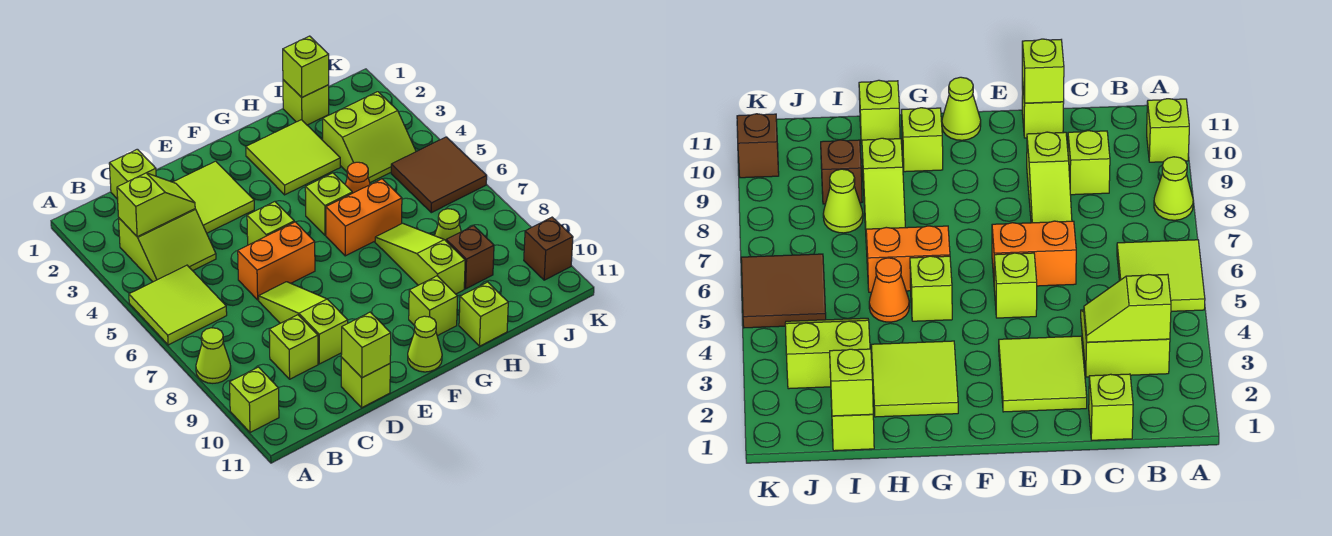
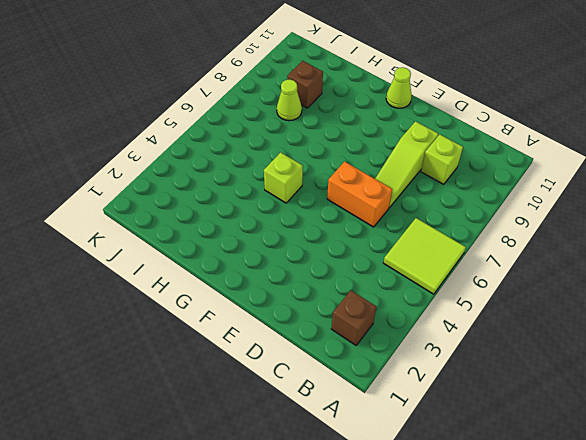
brown brick B2 level 1 -> brown brick K10 level 1
none -> lime cone A8 level 1
none -> lime brick A10 level 1
none -> lime slope B3:C4 level 1 top 3

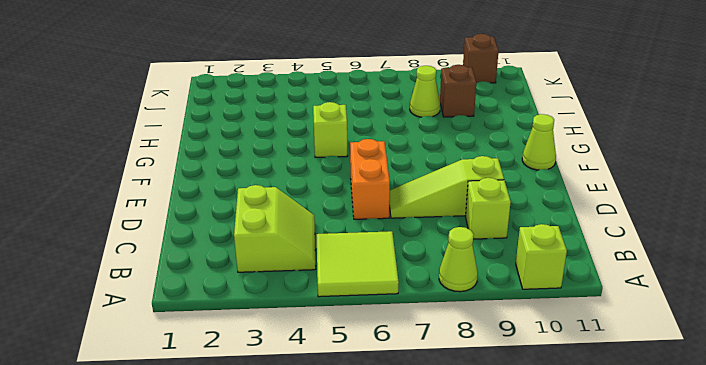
none -> lime brick C1 level 1
none -> lime tile D2:E3 level 1
none -> lime brick D11 level 1

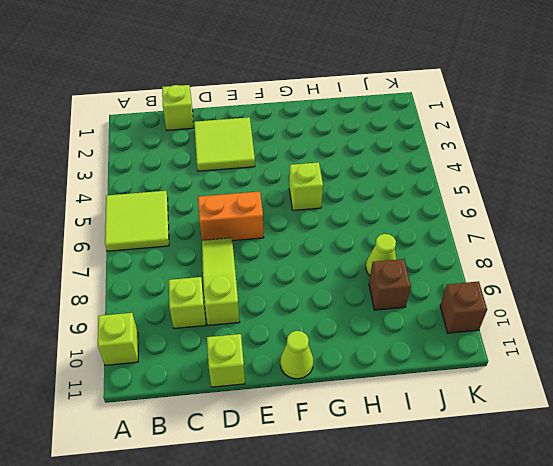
none -> lime cone A8 level 1
none -> lime slope B3:C4 level 1 top 3
none -> lime brick E5 level 1

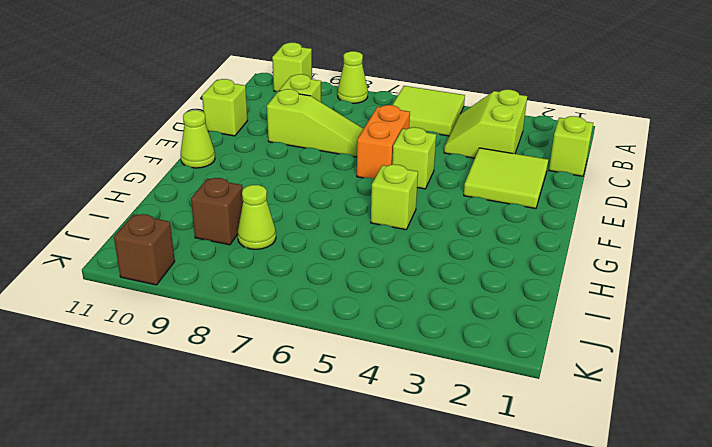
none -> lime tile G2:H3 level 1
none -> orange brick G6:H6 level 1
none -> lime brick G10 level 1

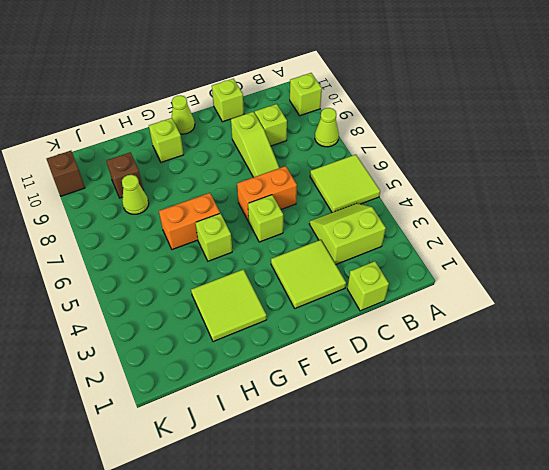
none -> orange cone H5 level 1
none -> lime slope H7:H9 level 1 top 9
none -> lime brick H11 level 1

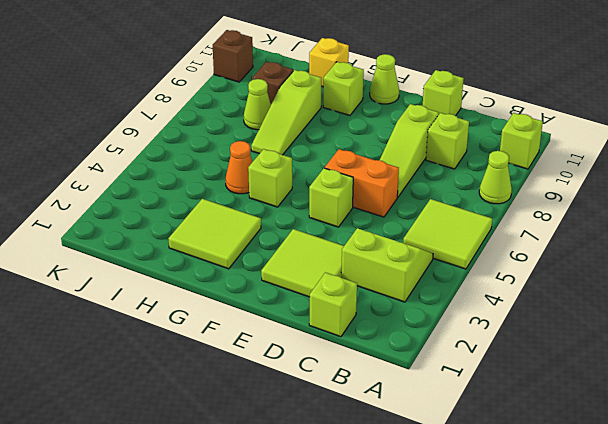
yellow brick H11 level 1 -> lime brick H11 level 1
none -> orange brick G6:H6 level 1
none -> lime brick I1 level 1
none -> lime slope I3:J4 level 1 top 3

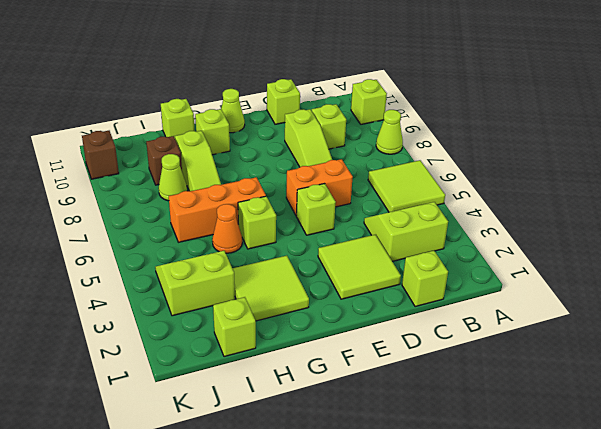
orange brick G6:I6 level 1 -> orange brick G6:H6 level 1
none -> brown tile J5:K6 level 1
none -> lime slope B3:C3 level 2 top B
none -> lime brick D11 level 2

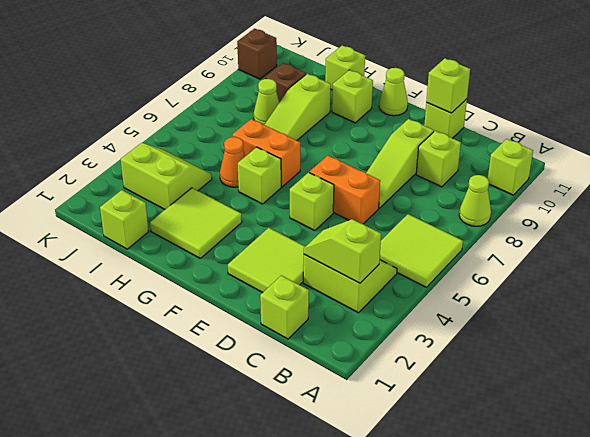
none -> brown tile J5:K6 level 1
none -> lime brick I1 level 2

